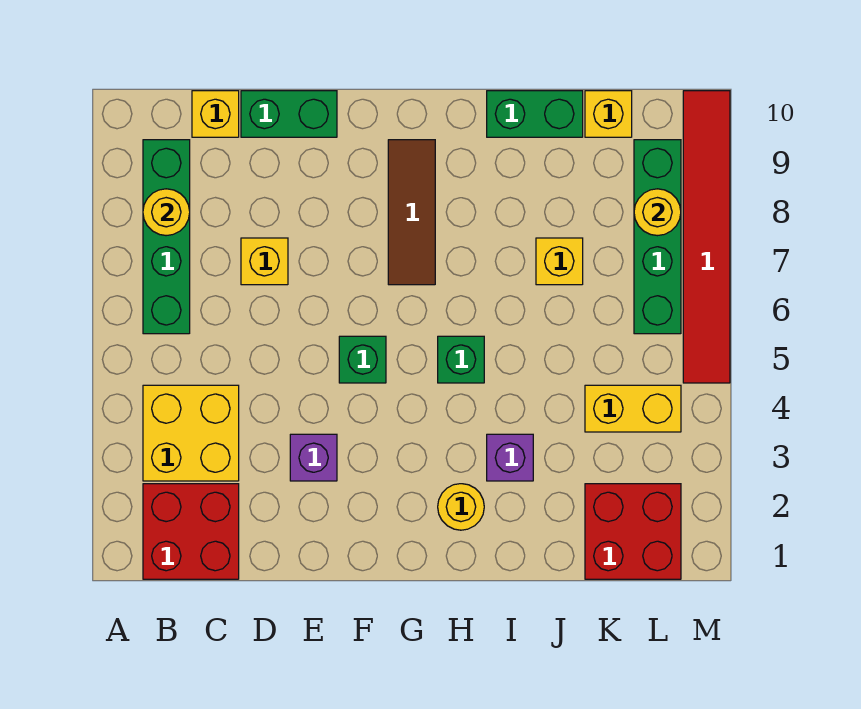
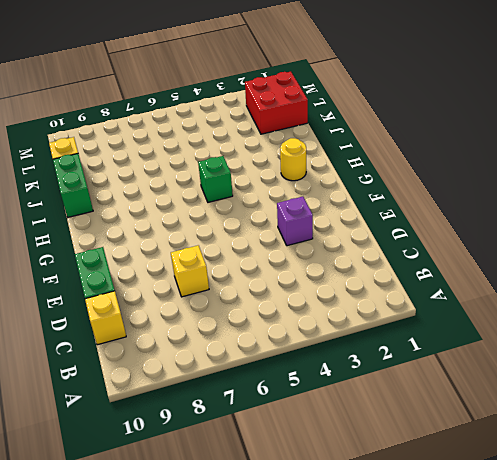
none -> red brick B1:C2 level 1
none -> yellow brick B3:C4 level 1
none -> green brick B6:B9 level 1

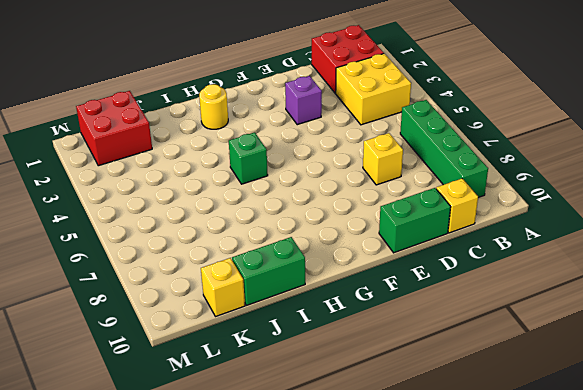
none -> green brick F5 level 1
none -> brown tile G7:G9 level 1
none -> purple brick I3 level 1

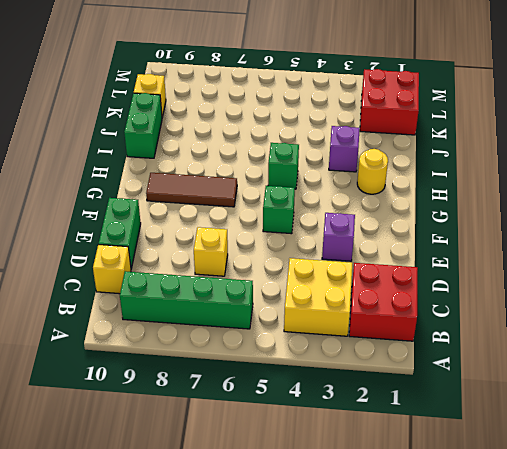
none -> yellow brick J7 level 1
none -> yellow brick K4:L4 level 1
none -> green brick L6:L9 level 1

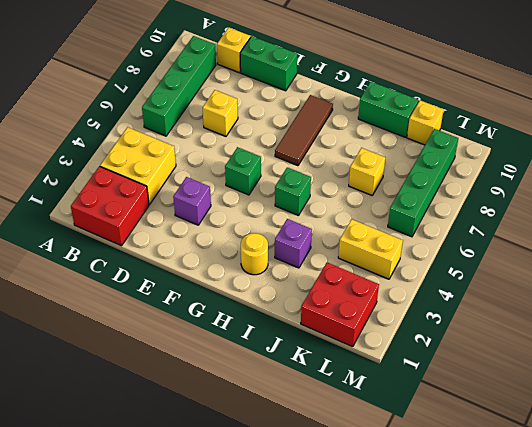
none -> red tile M5:M10 level 1
none -> yellow round brick B8 level 2
none -> yellow round brick L8 level 2

